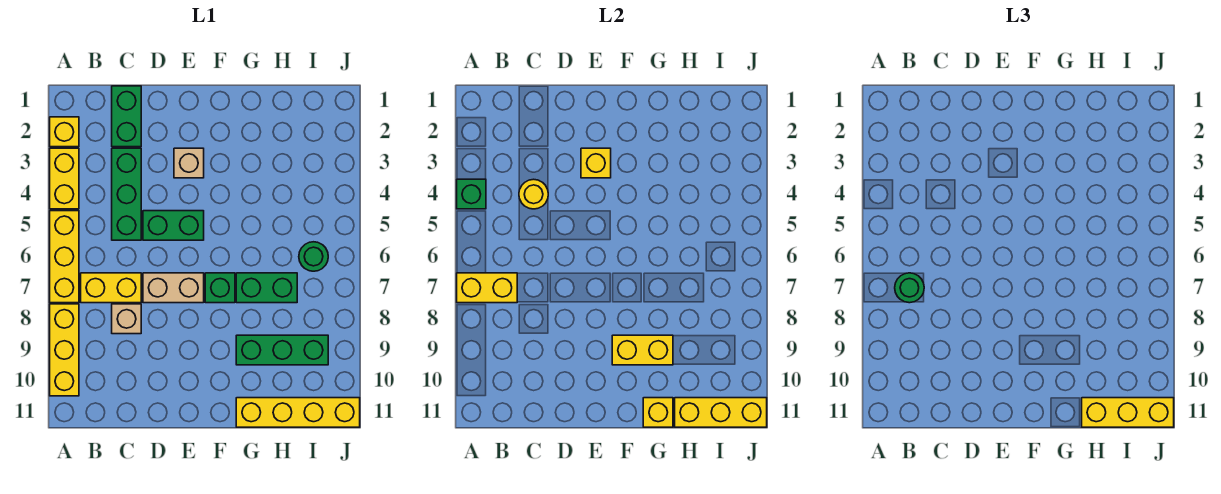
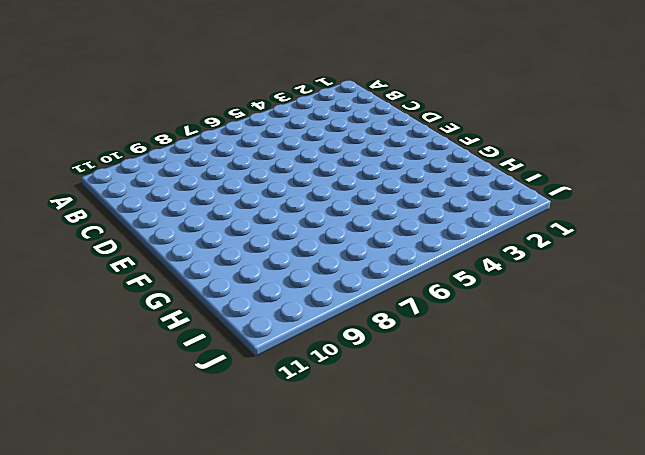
none -> yellow brick A2 level 1
none -> yellow brick A3:A4 level 1
none -> yellow brick A5:A7 level 1

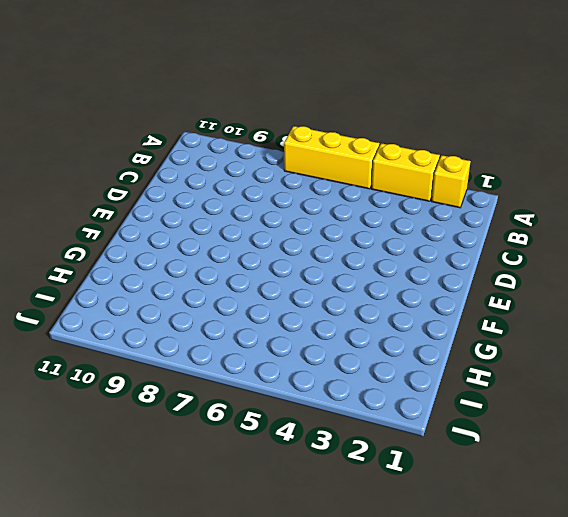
none -> yellow brick A8:A10 level 1
none -> yellow brick B7:C7 level 1
none -> green brick C1:C2 level 1

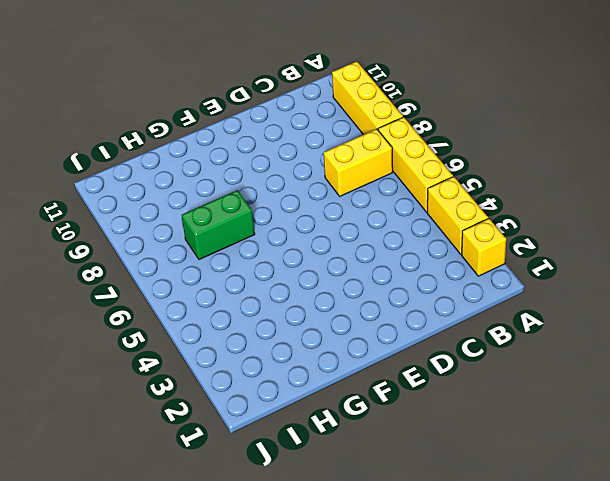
none -> green brick C1:C2 level 1
none -> green brick C3:C5 level 1
none -> tan brick C8 level 1

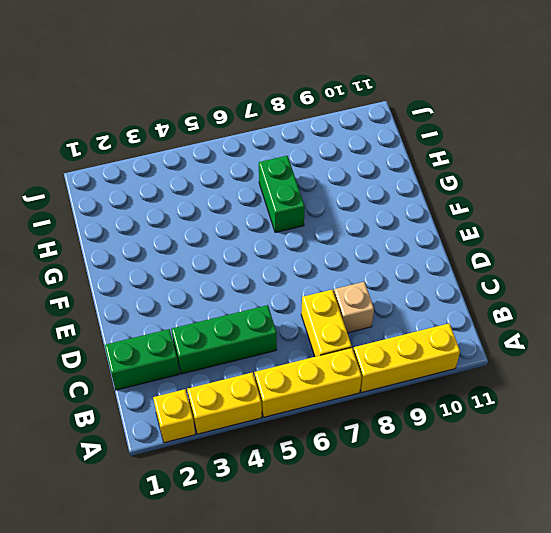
none -> green brick D5:E5 level 1
none -> tan brick D7:E7 level 1
none -> tan brick E3 level 1

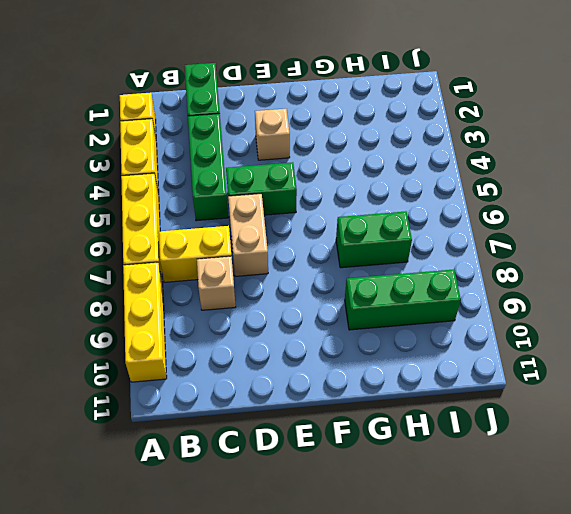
tan brick D6:D7 level 1 -> tan brick D7:E7 level 1
none -> green brick F7 level 1
none -> yellow brick G11:J11 level 1
none -> green round brick I6 level 1

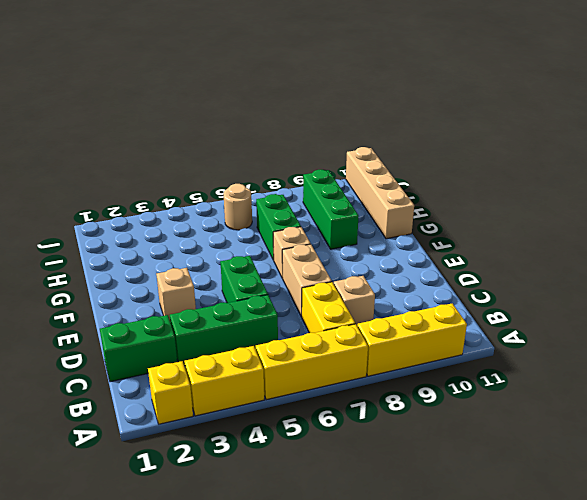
tan brick F7 level 1 -> green brick F7 level 1
tan brick G11:J11 level 1 -> yellow brick G11:J11 level 1
tan round brick I6 level 1 -> green round brick I6 level 1
none -> green brick A4 level 2
none -> yellow brick A7:B7 level 2
none -> yellow round brick C4 level 2

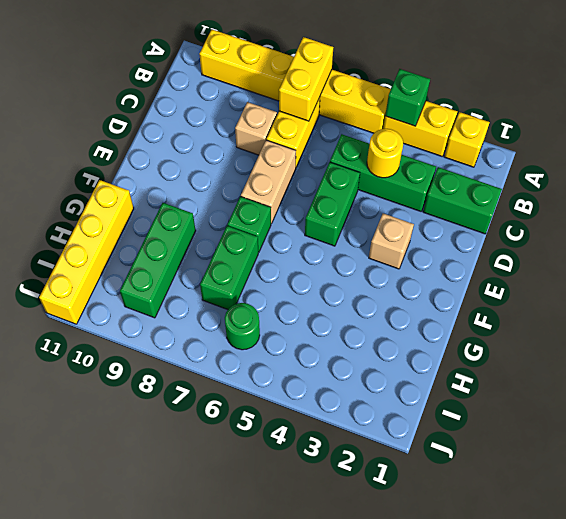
none -> yellow brick E3 level 2
none -> yellow brick F9:G9 level 2
none -> yellow brick G11 level 2

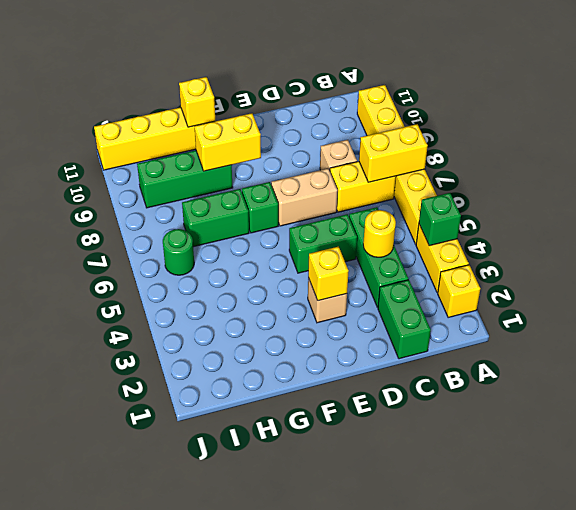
none -> yellow brick H11:J11 level 2
none -> green round brick B7 level 3
none -> yellow brick H11:J11 level 3

